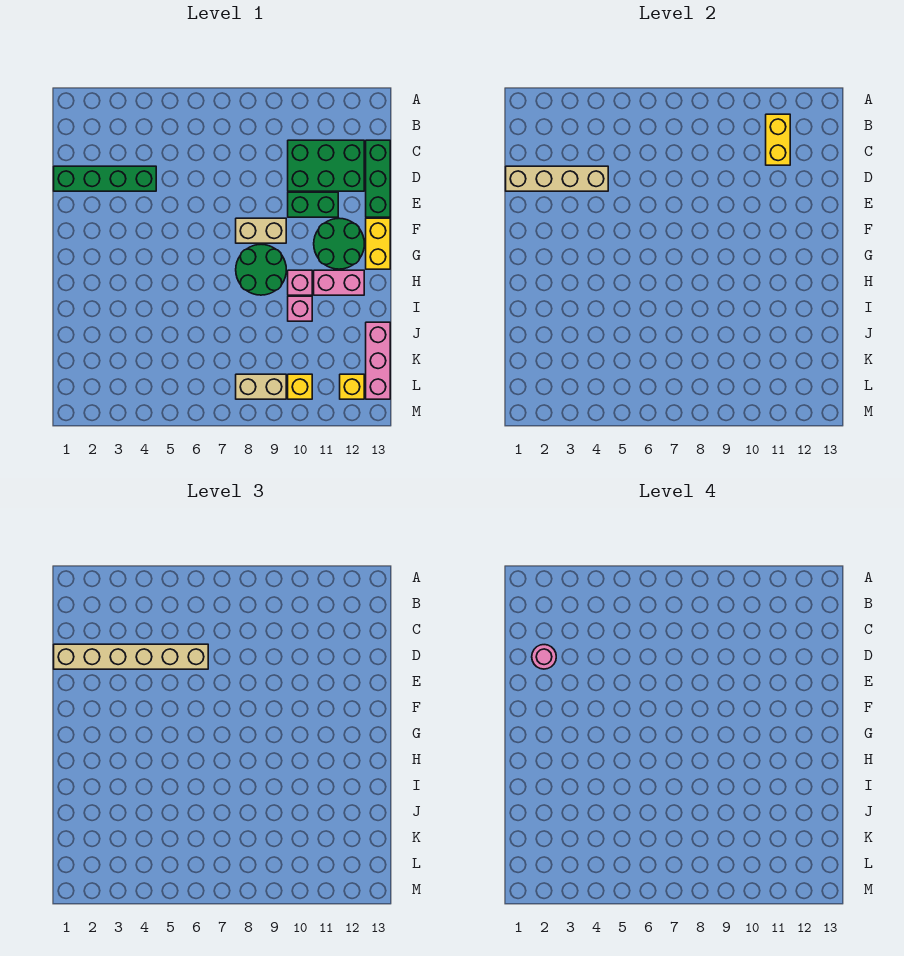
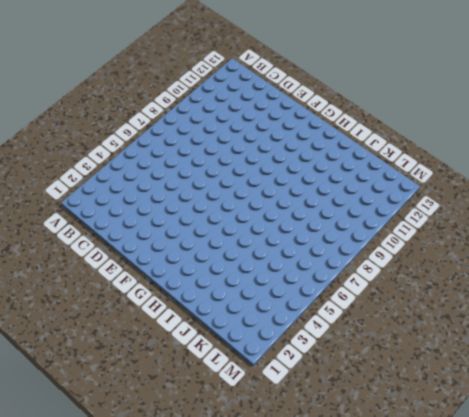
none -> green brick C10:D12 level 1
none -> green brick C13:E13 level 1
none -> green brick D1:D4 level 1

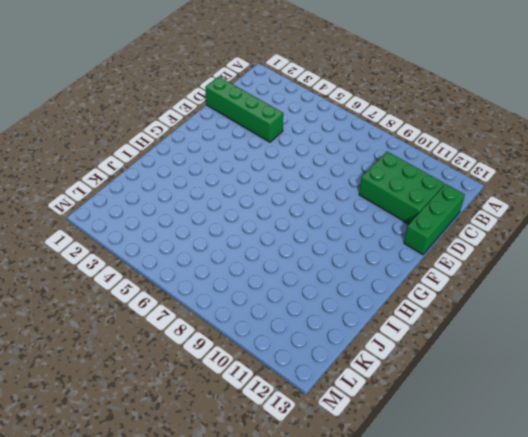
none -> green brick E10:E11 level 1
none -> tan brick F8:F9 level 1
none -> green round brick F11:G12 level 1

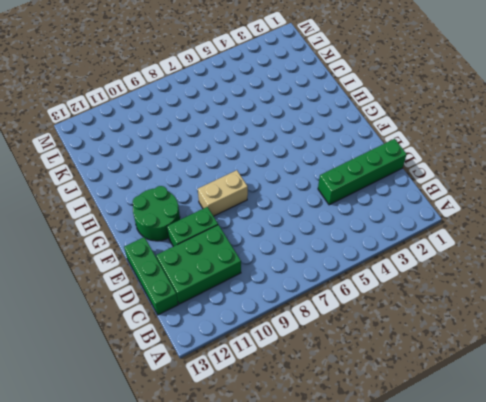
none -> yellow brick F13:G13 level 1
none -> green round brick G8:H9 level 1
none -> pink brick H10 level 1

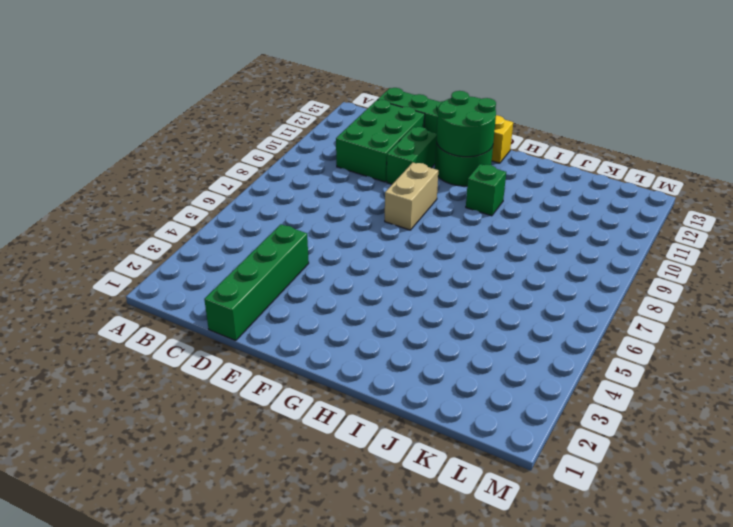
green round brick F11:G12 level 2 -> green round brick G8:H9 level 1
green brick H10 level 1 -> pink brick H10 level 1
none -> pink brick H11:H12 level 1
none -> pink brick I10 level 1
none -> pink brick J13:L13 level 1

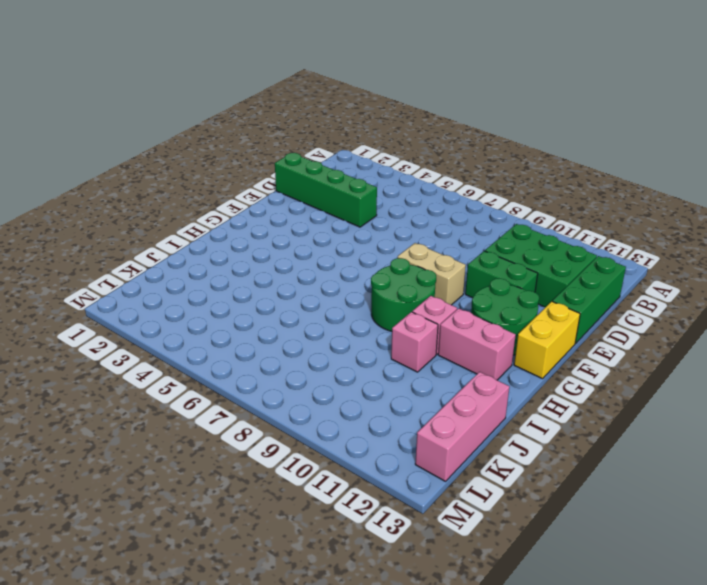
none -> tan brick L8:L9 level 1
none -> yellow brick L10 level 1
none -> yellow brick L12 level 1

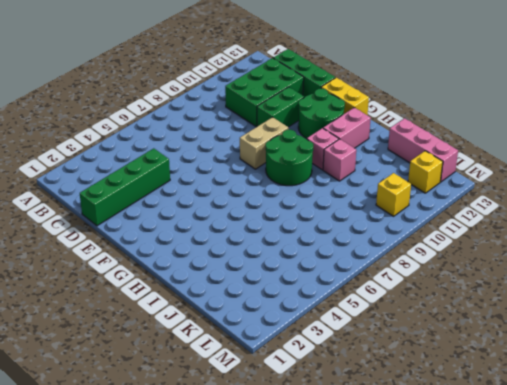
none -> tan brick L8:L9 level 1
none -> yellow brick B11:C11 level 2
none -> tan brick D1:D4 level 2

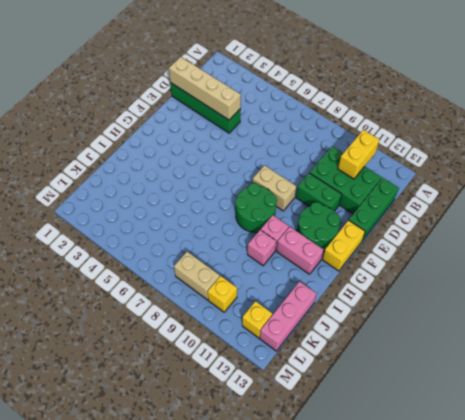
none -> tan brick D1:D6 level 3
none -> pink round brick D2 level 4

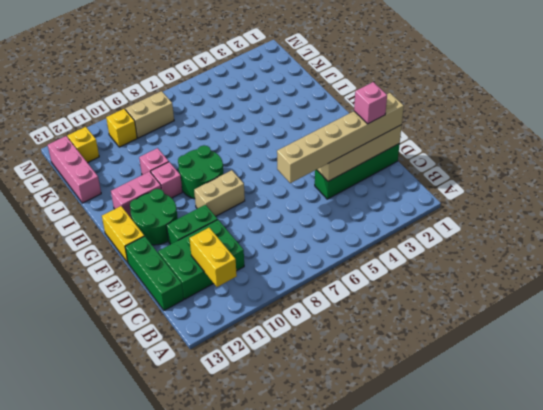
pink brick D2 level 4 -> pink round brick D2 level 4

